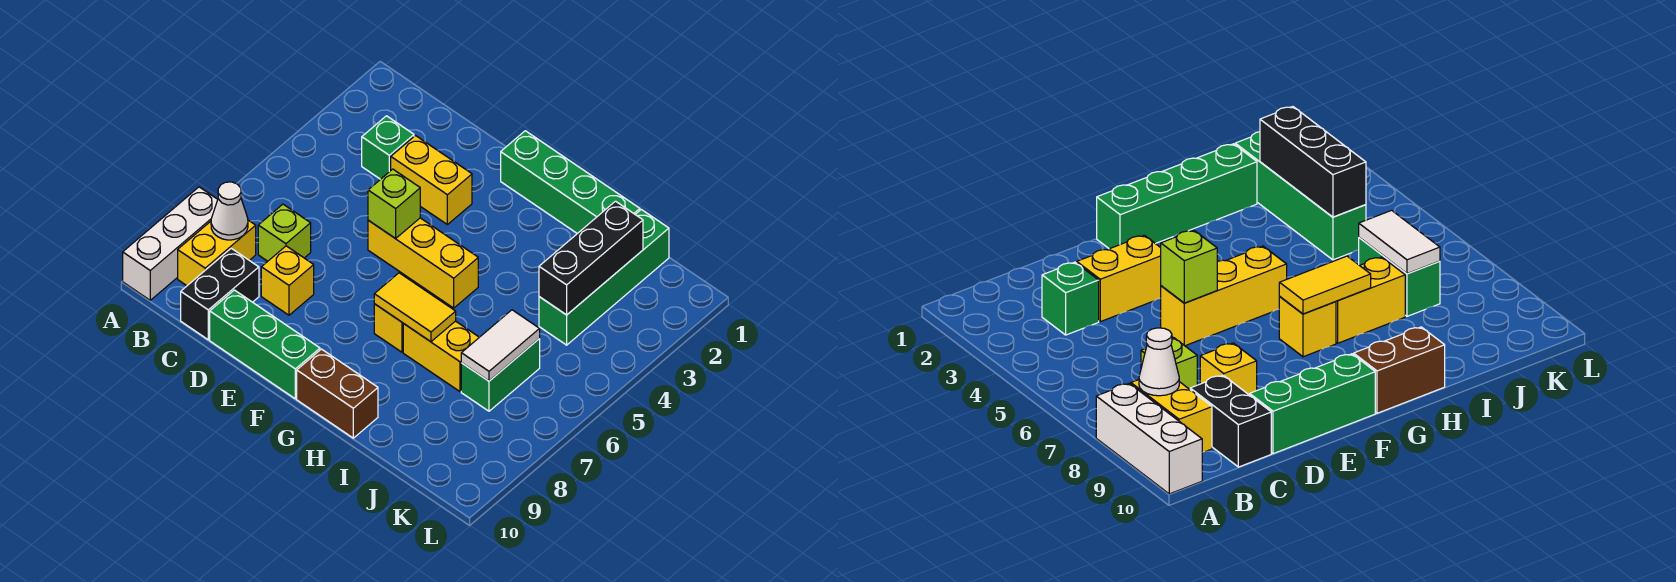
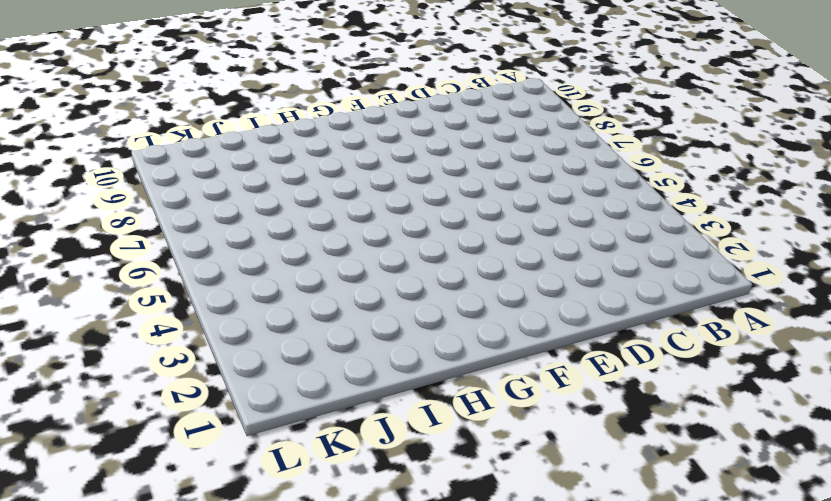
none -> white brick A8:A10 level 1
none -> yellow brick B8:B9 level 1
none -> green brick C3 level 1

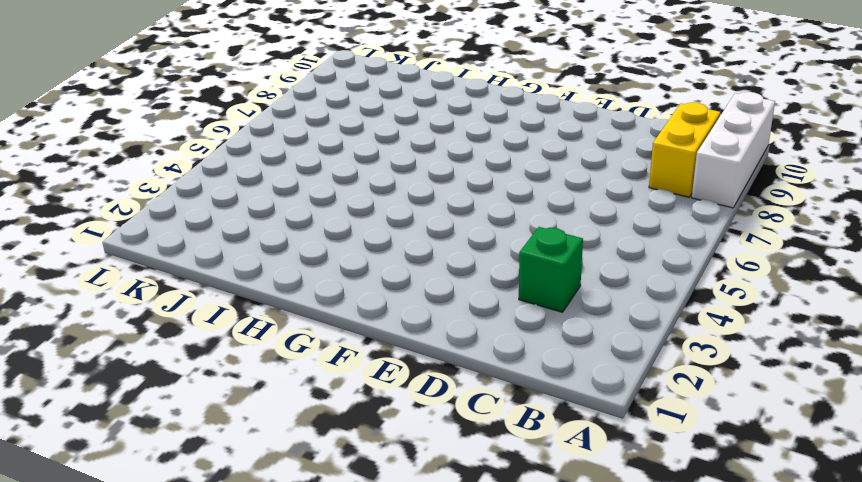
none -> lime brick C7 level 1
none -> black brick C9:C10 level 1
none -> yellow brick D3:E3 level 1

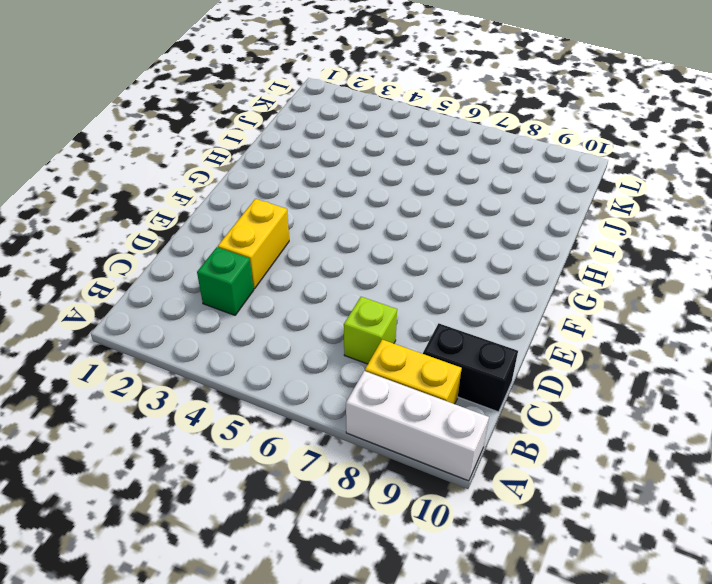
none -> yellow brick D8 level 1
none -> green brick D10:F10 level 1
none -> yellow brick E5:G5 level 1

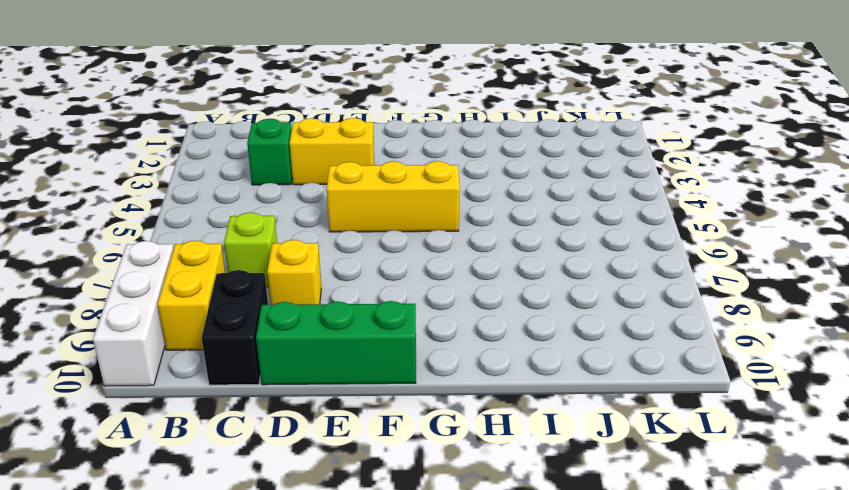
none -> green brick F1:I1 level 1
none -> yellow brick G7 level 1
none -> brown brick G10:H10 level 1

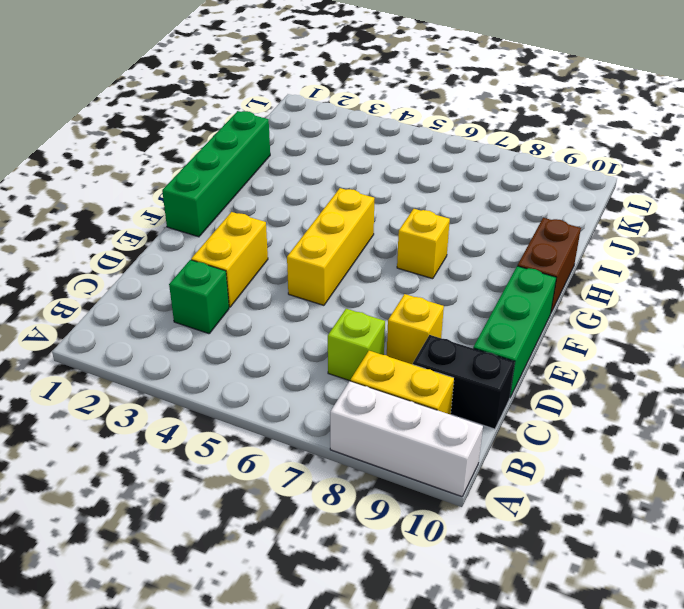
none -> yellow brick H7:I7 level 1
none -> green brick J1:J4 level 1
none -> green brick J6:J7 level 1

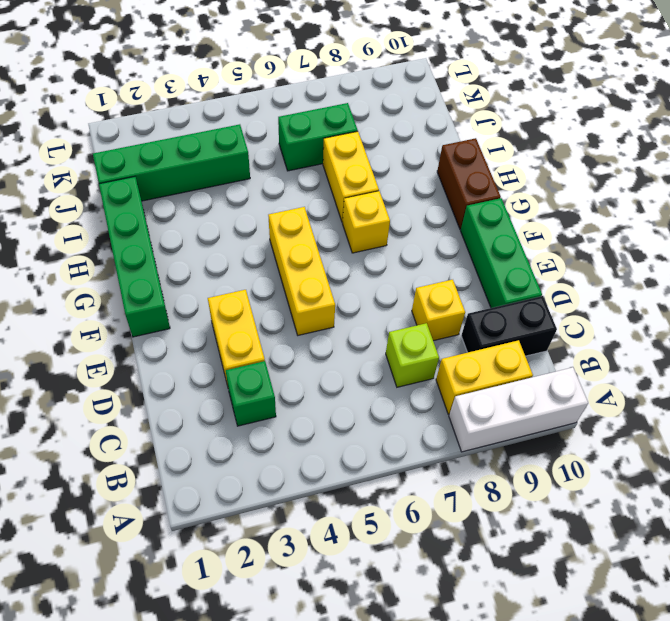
none -> white cone B8 level 2
none -> lime brick E5 level 2
none -> yellow tile G7:H7 level 2

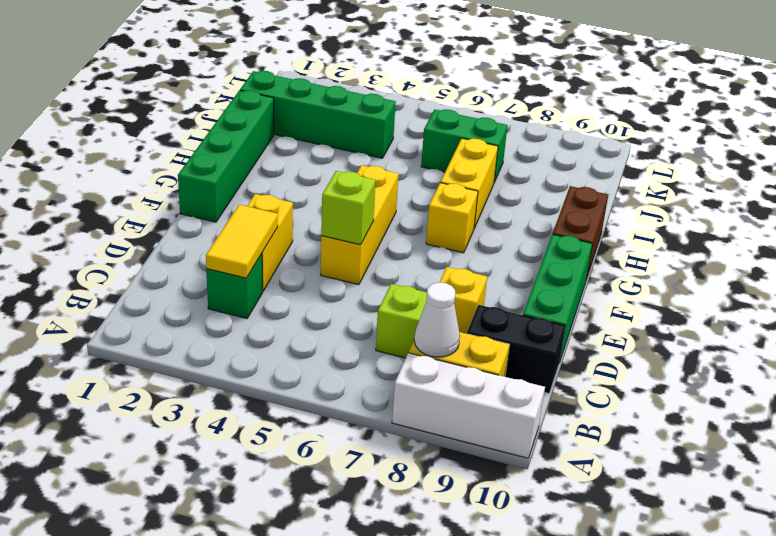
yellow tile C3:D3 level 2 -> yellow tile G7:H7 level 2
none -> black brick J2:J4 level 2
none -> white tile J6:J7 level 2

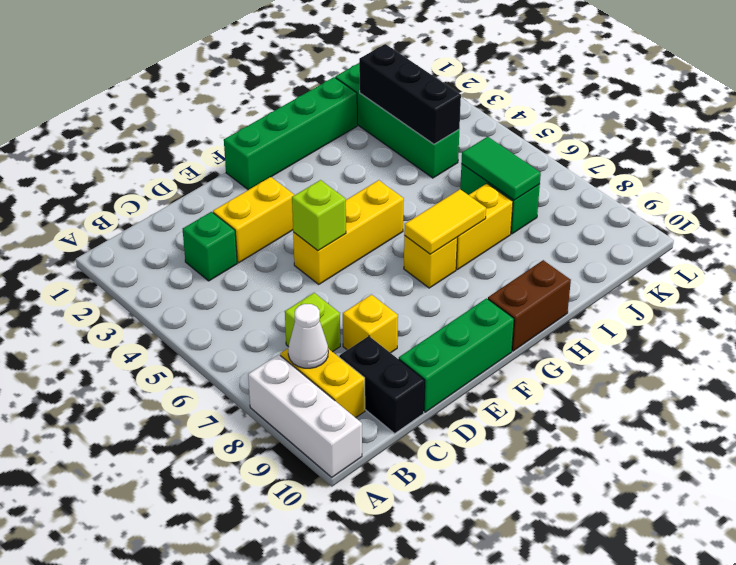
green tile J6:J7 level 2 -> white tile J6:J7 level 2

